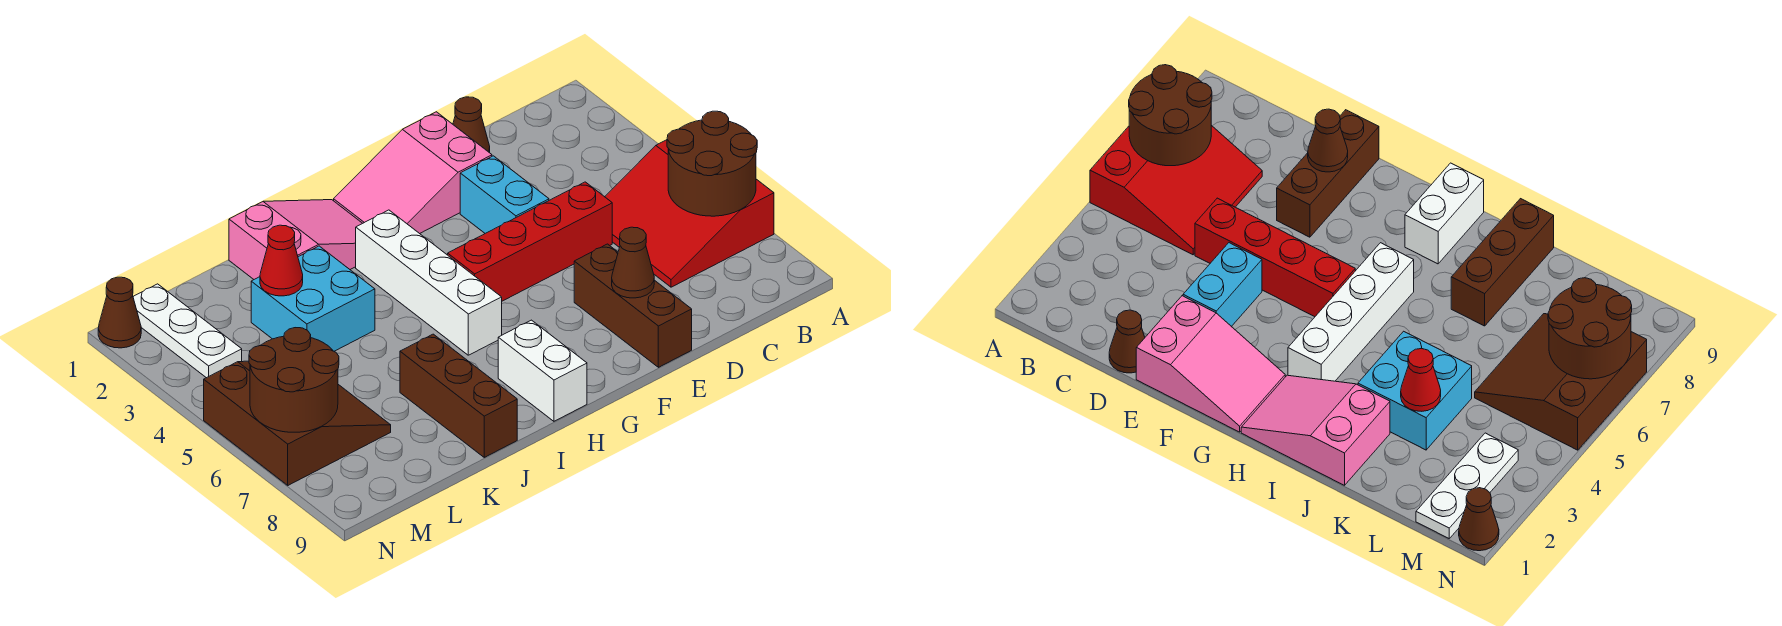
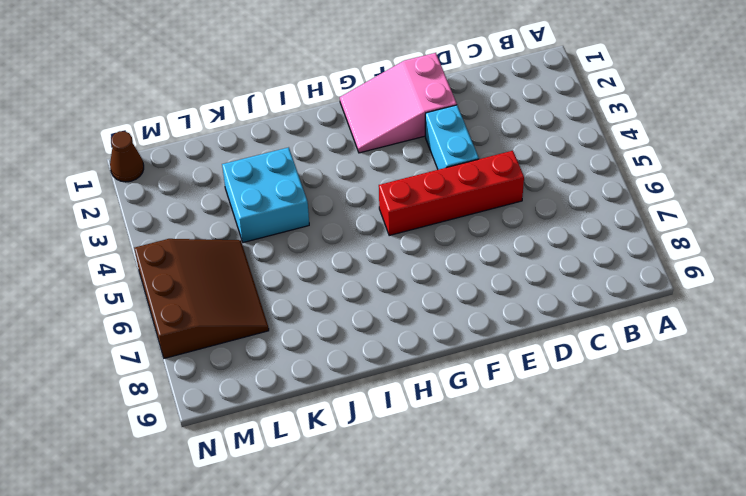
none -> red slope A5:C7 level 1 top A
none -> brown cone D1 level 1
none -> brown brick E7:E9 level 1

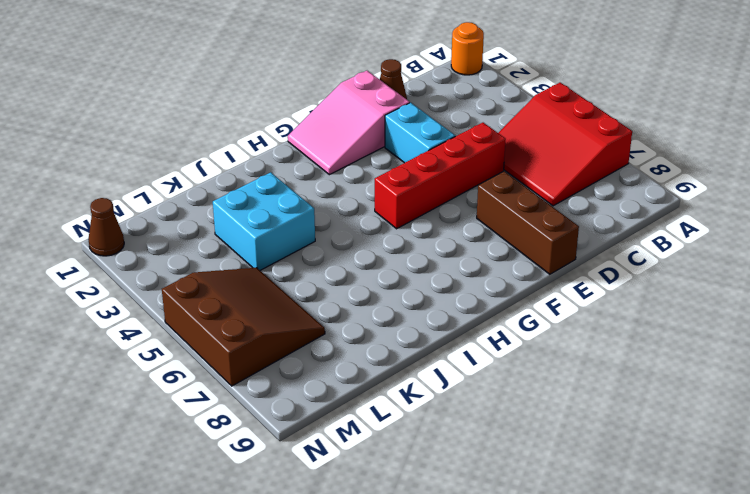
orange round brick A1 level 1 -> none
none -> pink slope H1:J2 level 1 top J
none -> white brick H3:H6 level 1
none -> white brick H8:H9 level 1

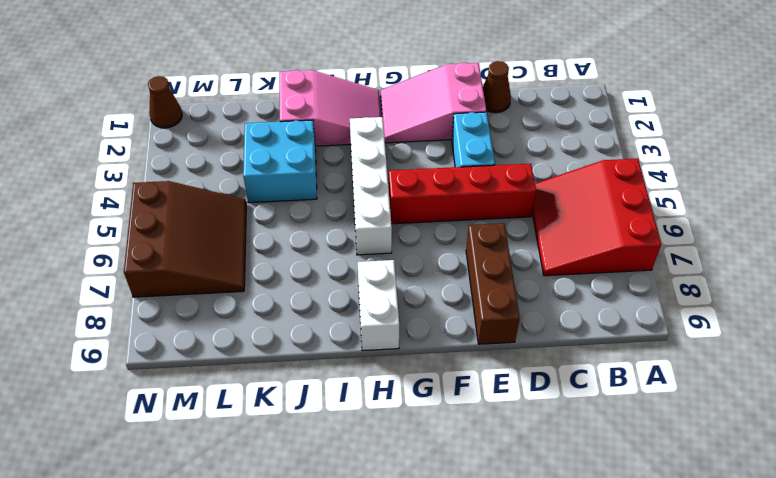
none -> brown brick J7:J9 level 1
none -> white plate M1:M3 level 1
none -> brown round brick A6:B7 level 2

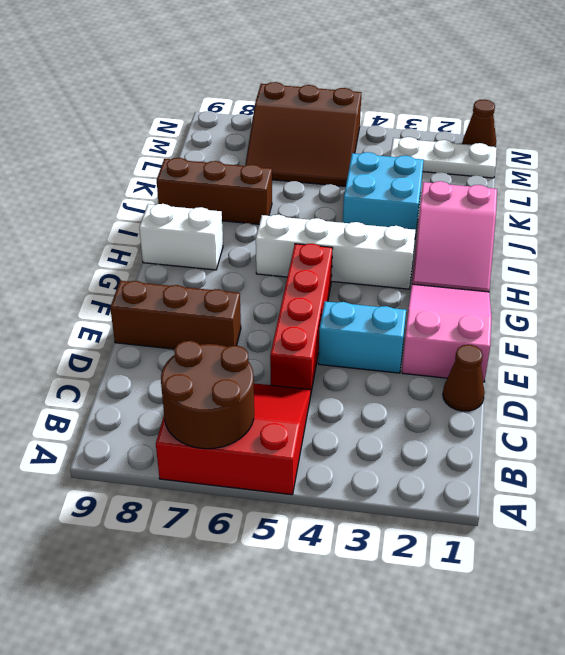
none -> brown cone E8 level 2
none -> red cone K3 level 2
none -> brown round brick M6:N7 level 2

